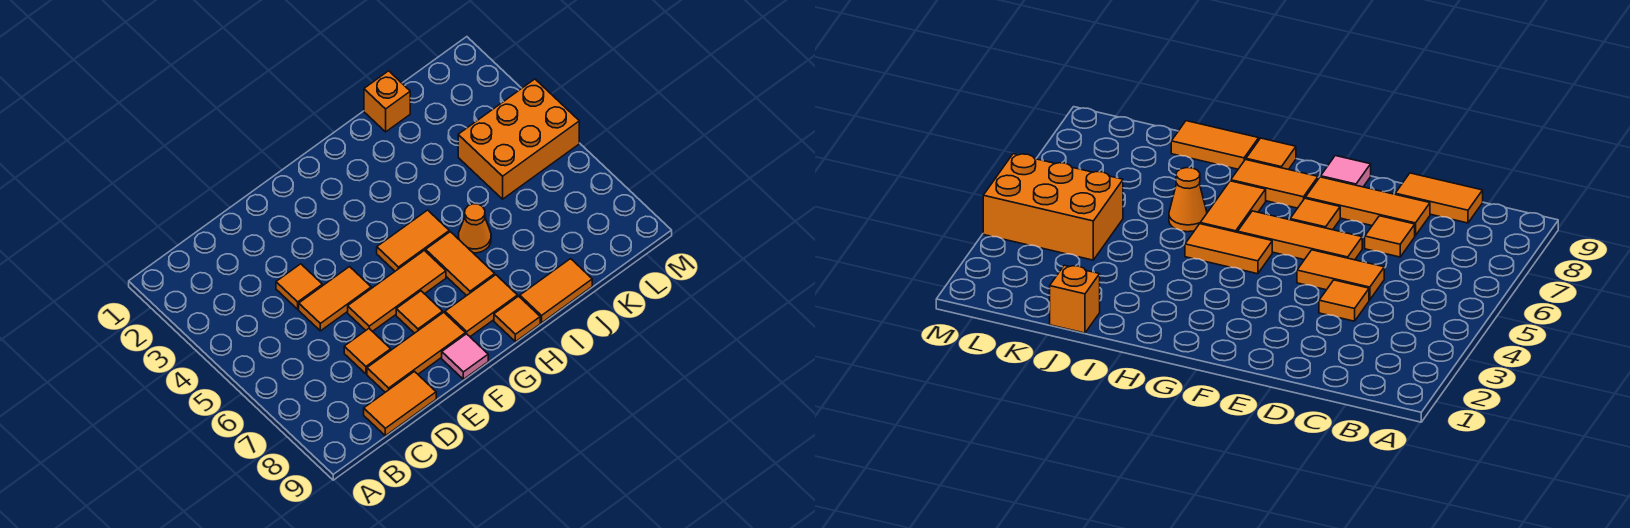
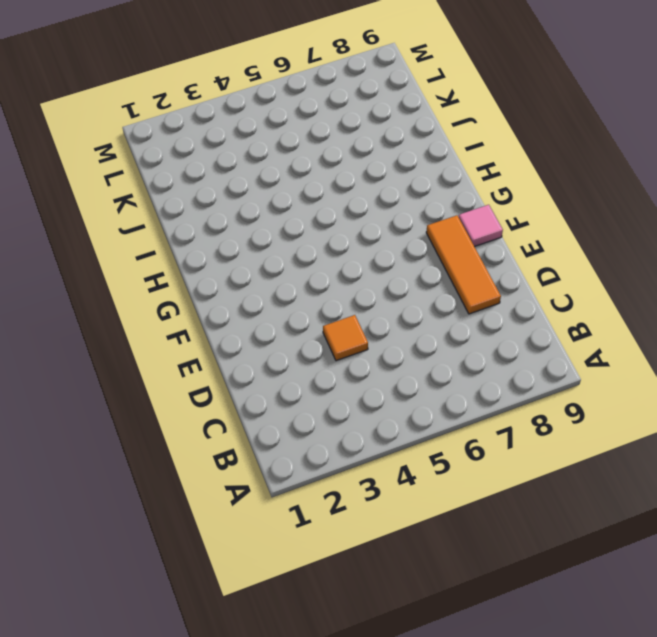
none -> orange tile C9:D9 level 1
none -> orange tile D5:E5 level 1
none -> orange tile D7 level 1

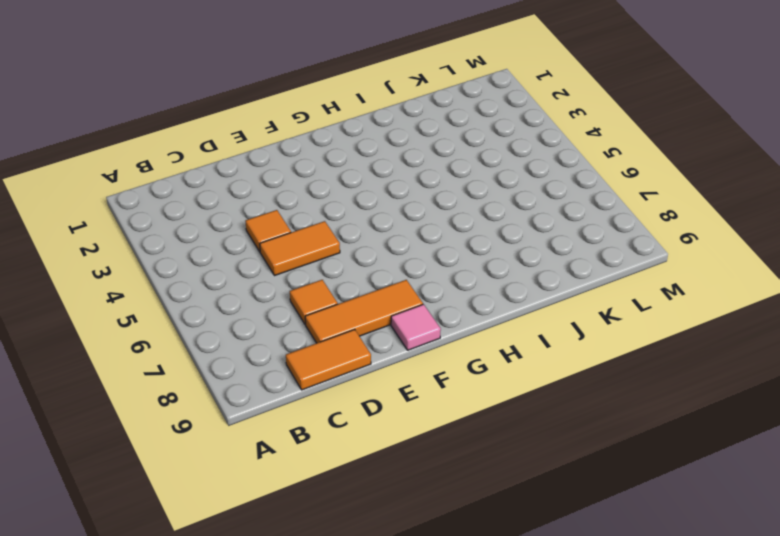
none -> orange tile E6:G6 level 1
none -> orange tile F7 level 1
none -> orange tile G5:H5 level 1

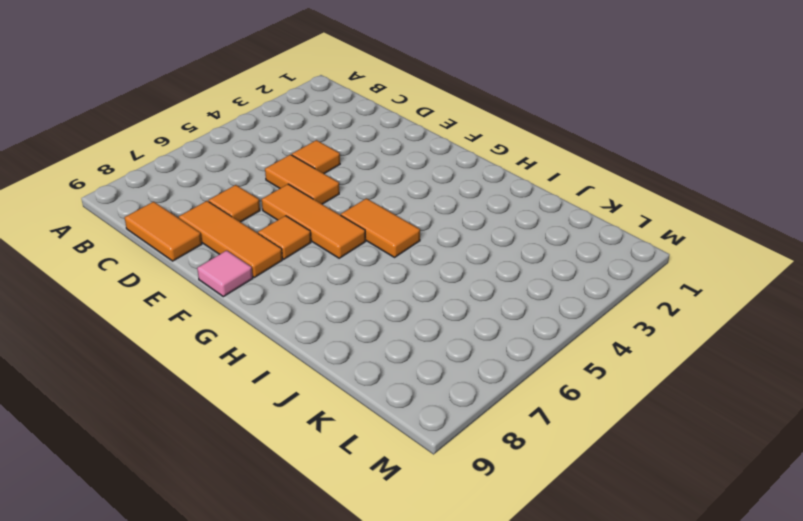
none -> orange tile G8:H8 level 1
none -> orange tile H6:H7 level 1
none -> orange tile H9 level 1

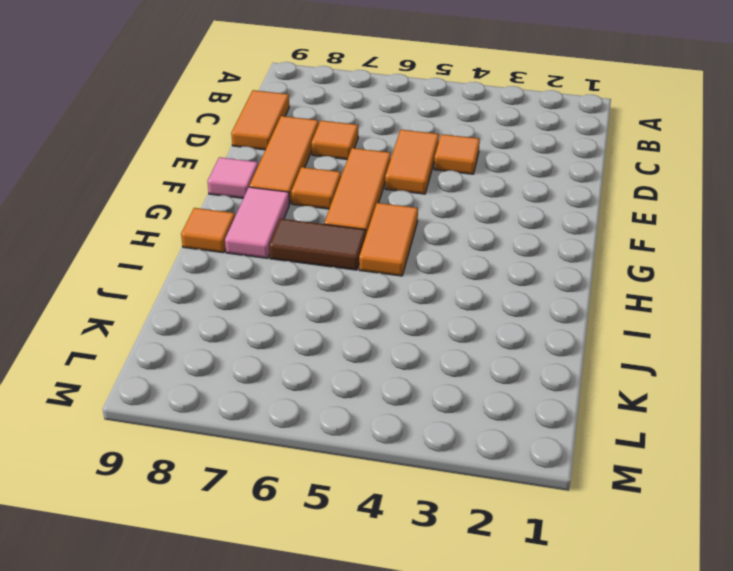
pink tile G8:H8 level 1 -> orange tile G8:H8 level 1
brown tile H6:H7 level 1 -> orange tile H6:H7 level 1
none -> orange cone I6 level 1
none -> orange tile I9:J9 level 1
none -> orange brick J1 level 1

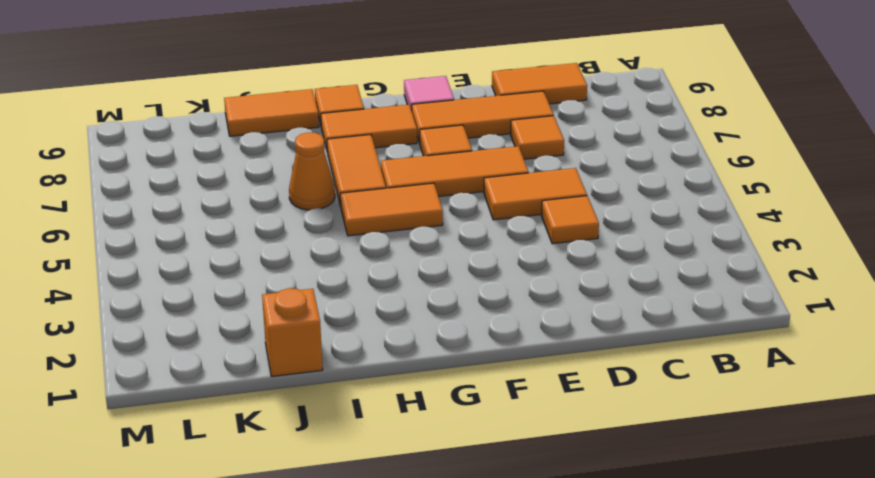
none -> orange brick K4:M5 level 1

